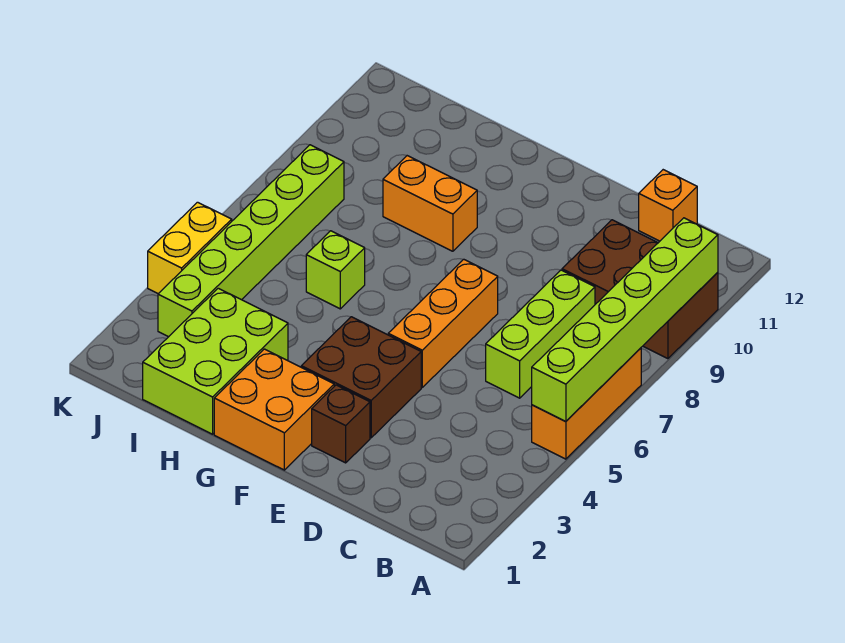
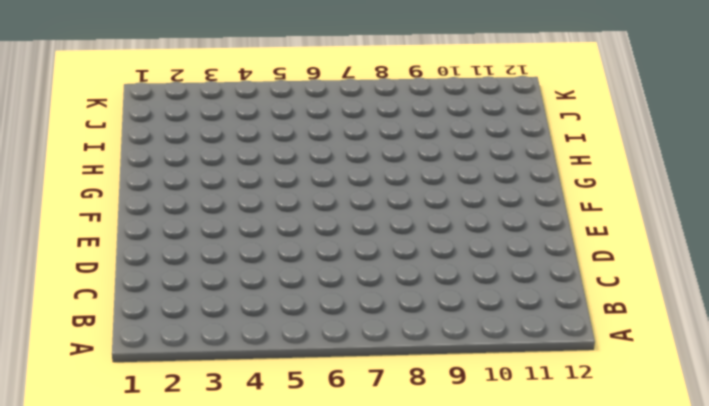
none -> orange brick A5:A7 level 1
none -> brown brick A9:C10 level 1
none -> lime brick C6:C8 level 1

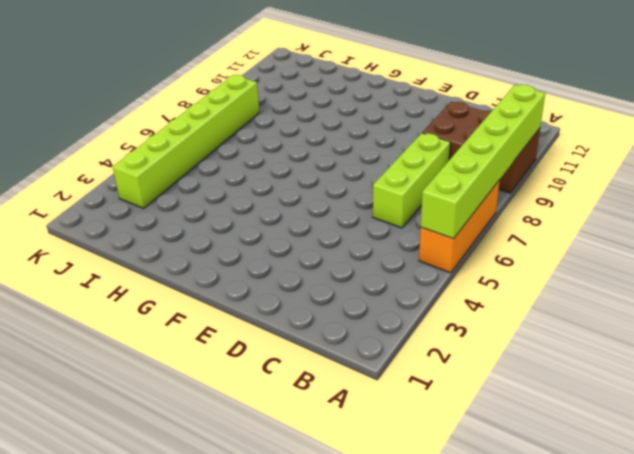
none -> orange brick C12 level 1
none -> brown brick E2 level 1
none -> brown brick E3:F4 level 1

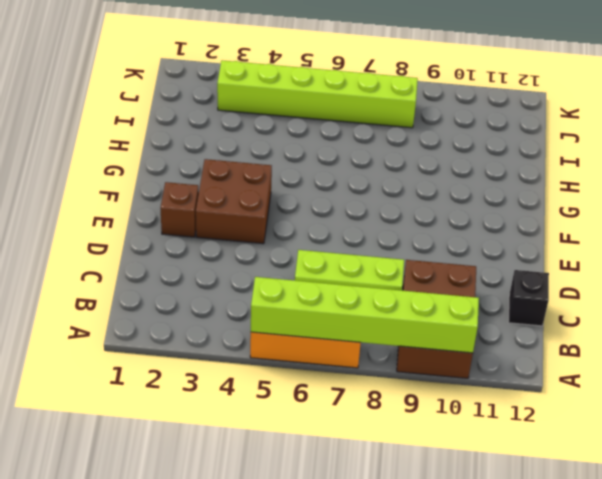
black brick C12 level 1 -> orange brick C12 level 1
none -> orange brick E5:E7 level 1
none -> orange brick F1:G2 level 1
none -> orange brick G9:H9 level 1

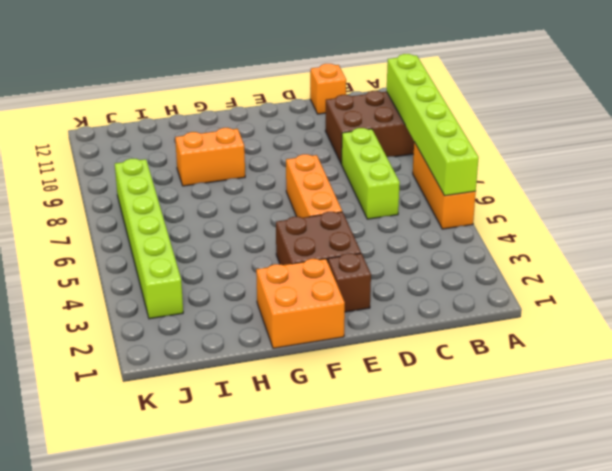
none -> lime brick H1:I3 level 1
none -> lime brick H6 level 1
none -> yellow brick K4:K5 level 1

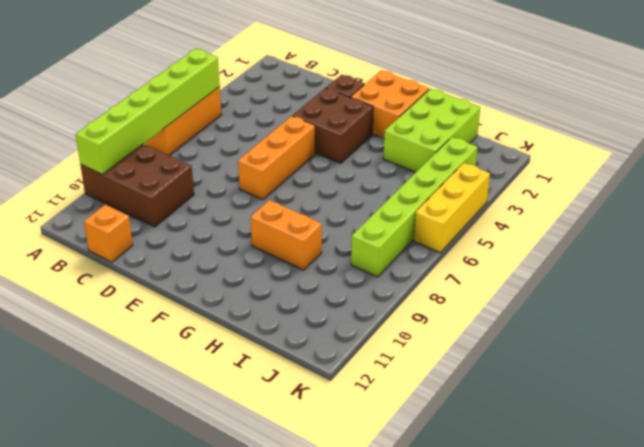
yellow brick K4:K6 level 1 -> yellow brick K4:K5 level 1
none -> lime brick C6:C8 level 1
none -> lime brick H6 level 1

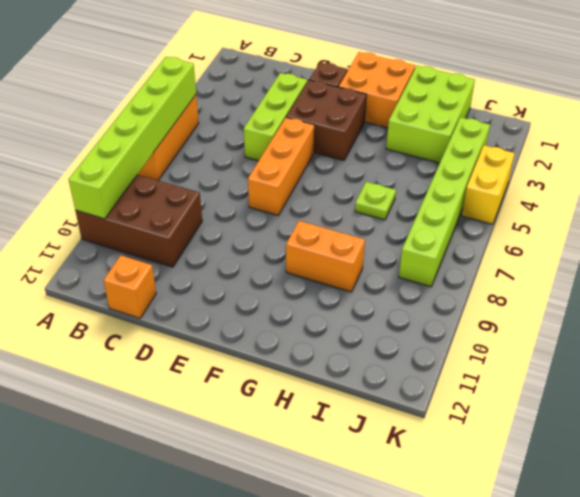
lime brick D3:D5 level 1 -> lime brick C6:C8 level 1
lime plate H6 level 1 -> lime brick H6 level 1

